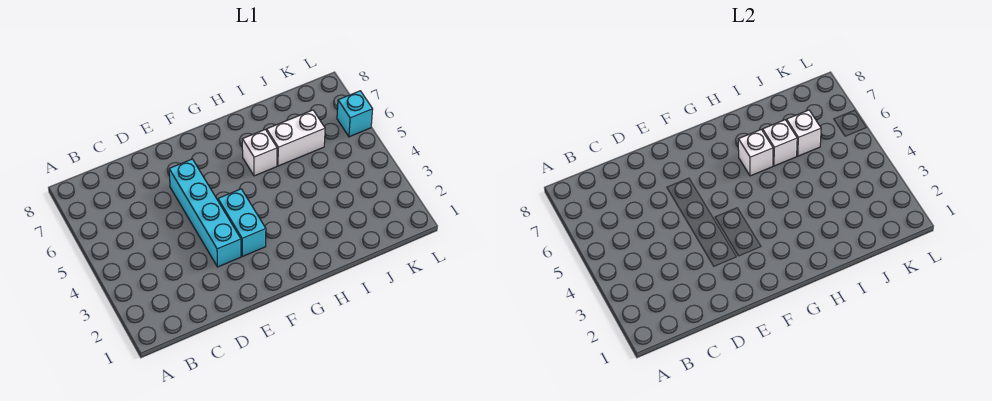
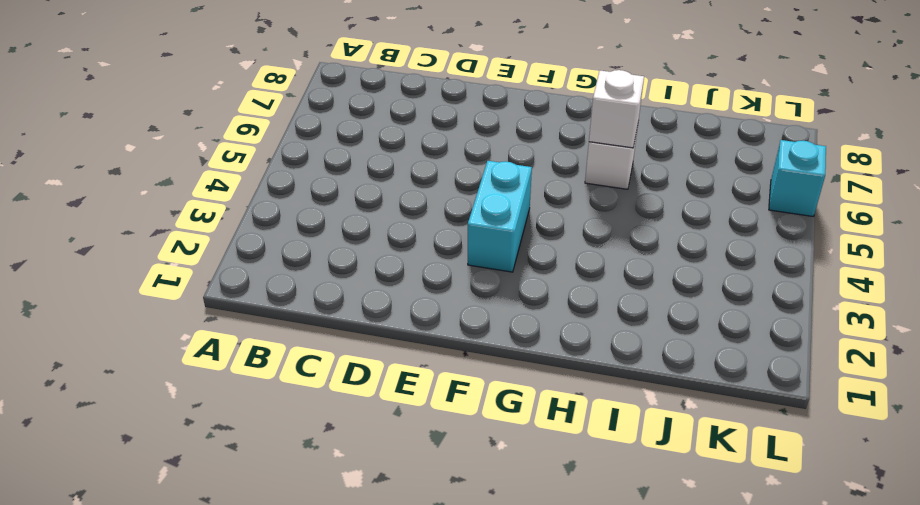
none -> cyan brick E3:E6 level 1
none -> white brick I6:J6 level 1

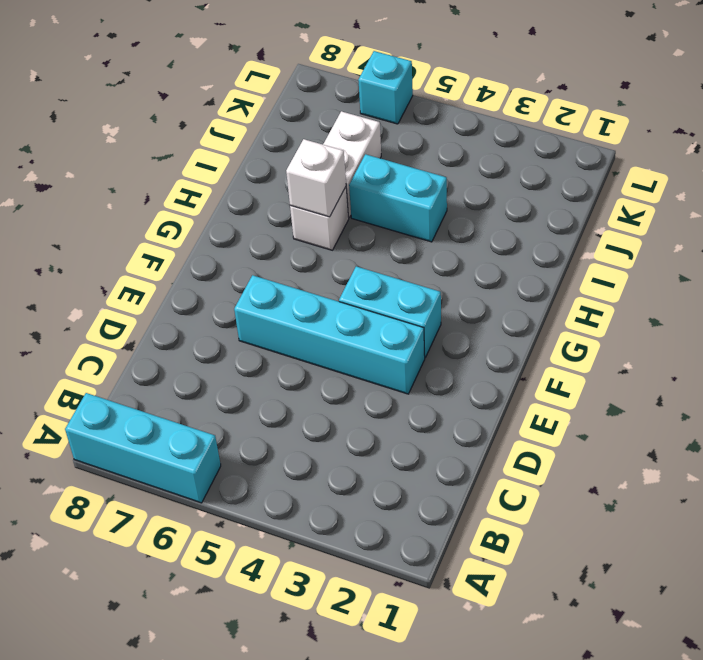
cyan brick A6:A8 level 1 -> none
cyan brick I4:I5 level 1 -> none
none -> white brick I6 level 2
none -> white brick J6 level 2

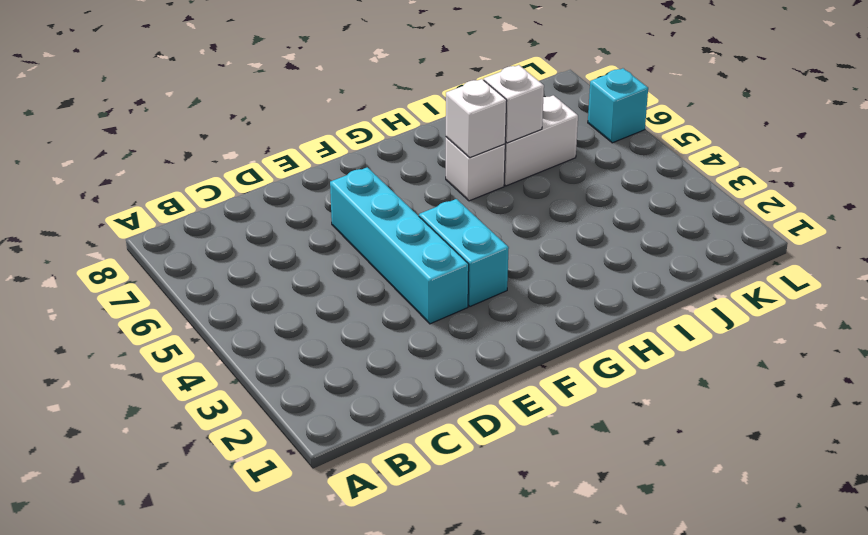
none -> white brick J6 level 2

